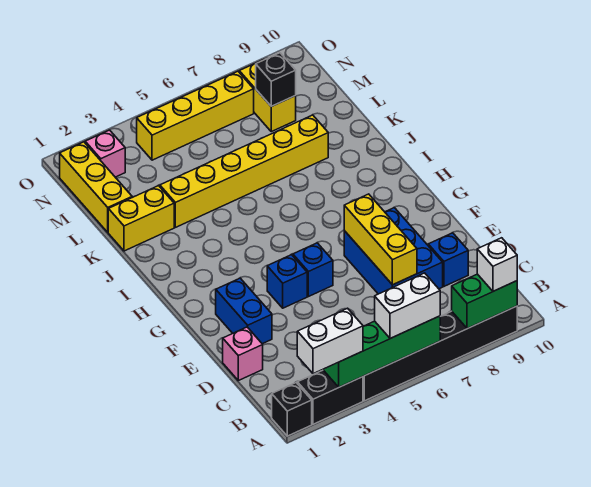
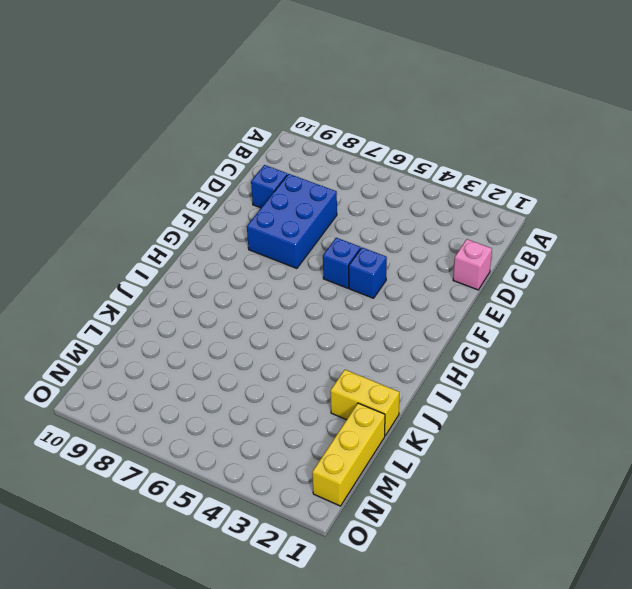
none -> black brick A1 level 1
none -> black brick A2:A3 level 1
none -> black brick A4:A9 level 1

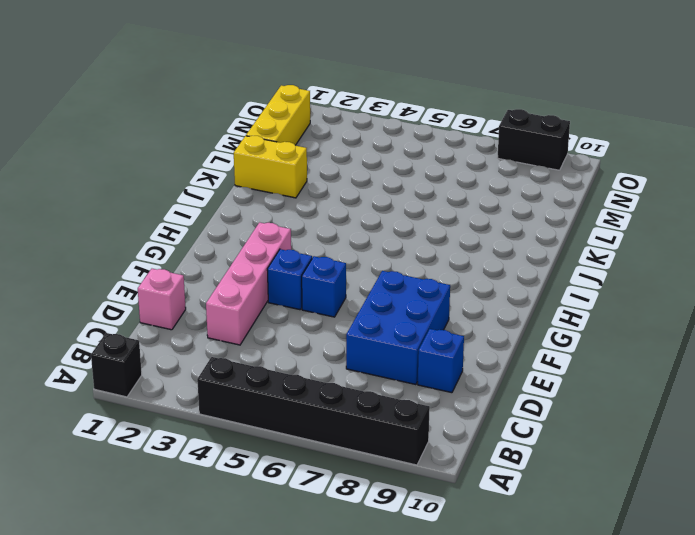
pink brick D3:G3 level 1 -> none
black brick O8:O9 level 1 -> black brick A2:A3 level 1
none -> blue brick E2:F2 level 1
none -> yellow brick K3:K8 level 1
none -> yellow brick M8:N8 level 1

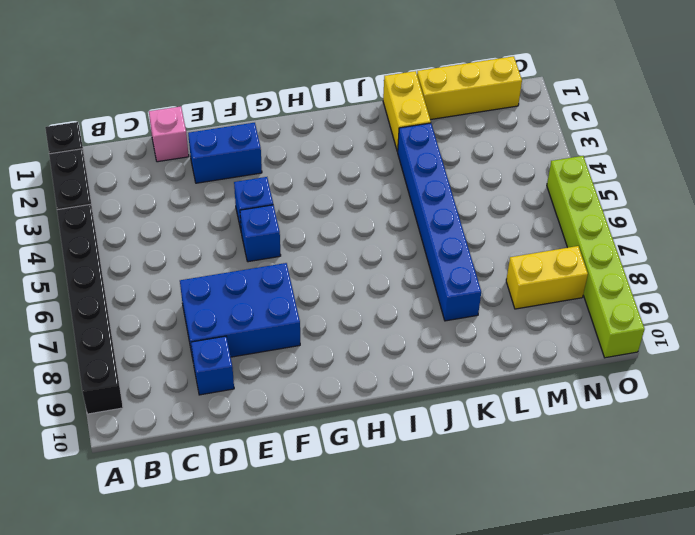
blue brick K3:K8 level 1 -> yellow brick K3:K8 level 1
lime brick O5:O10 level 1 -> none
none -> pink brick N2 level 1
none -> yellow brick N4:N7 level 1
none -> green brick A3:A6 level 2

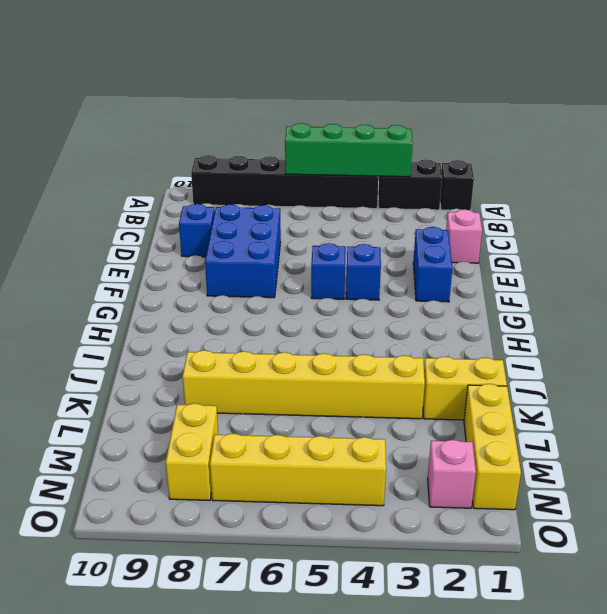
none -> green brick A8:A9 level 2
none -> yellow brick D7:F7 level 2
none -> black brick M8 level 2

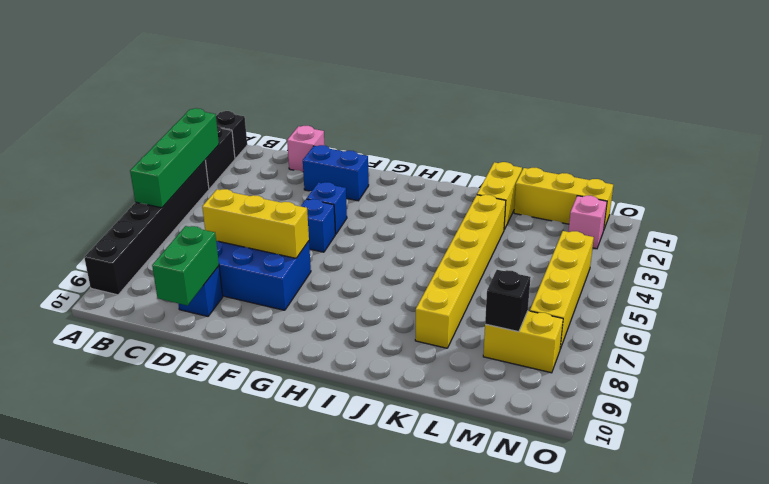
green brick D9:D10 level 2 -> green brick A8:A9 level 2
none -> white brick A2:A3 level 3
none -> white brick A5:A6 level 3
none -> white brick A9 level 3

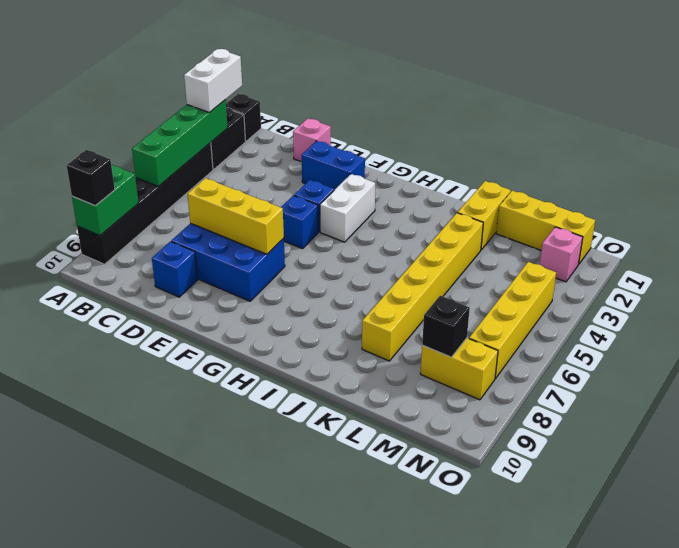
black brick A9 level 3 -> white brick A9 level 3
white brick G3:G4 level 1 -> white brick A5:A6 level 3

